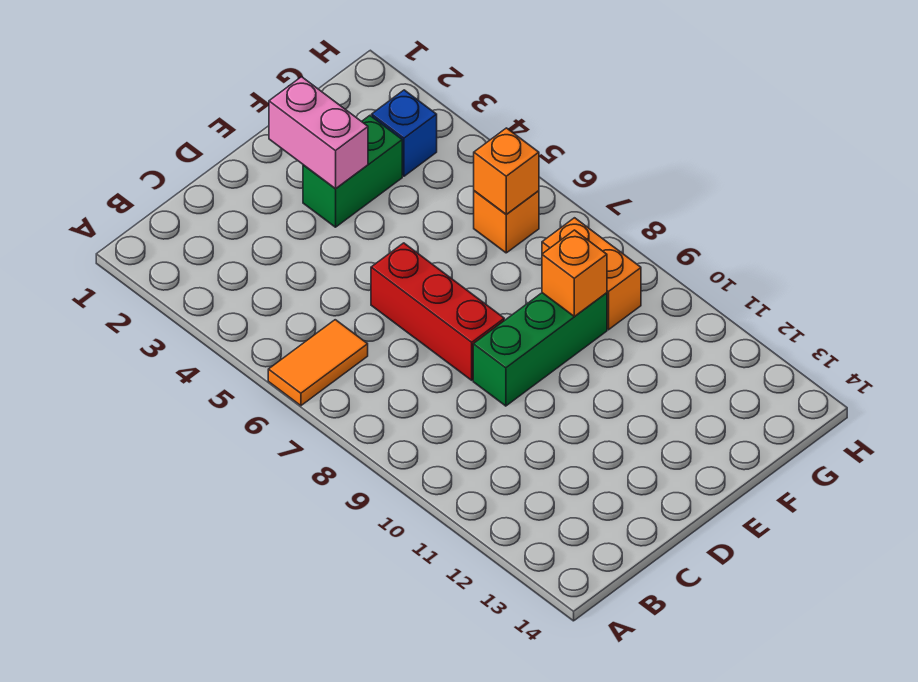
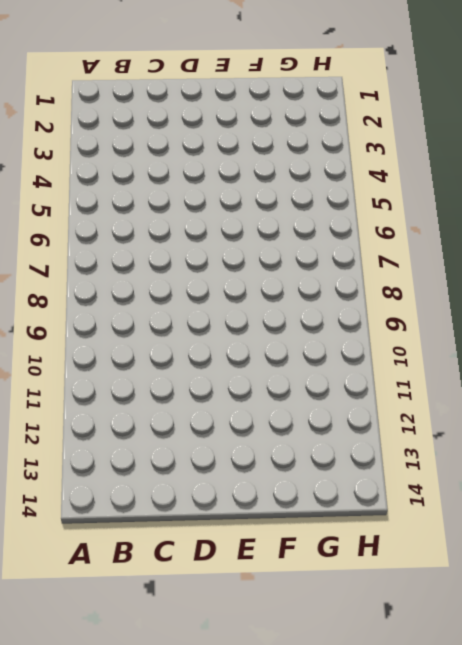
none -> orange tile A6:B6 level 1
none -> red brick D6:D8 level 1

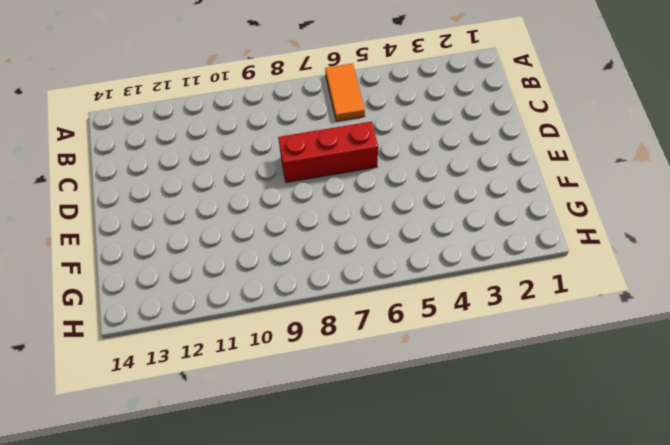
none -> green brick D9:F9 level 1
none -> green brick E3:F3 level 1

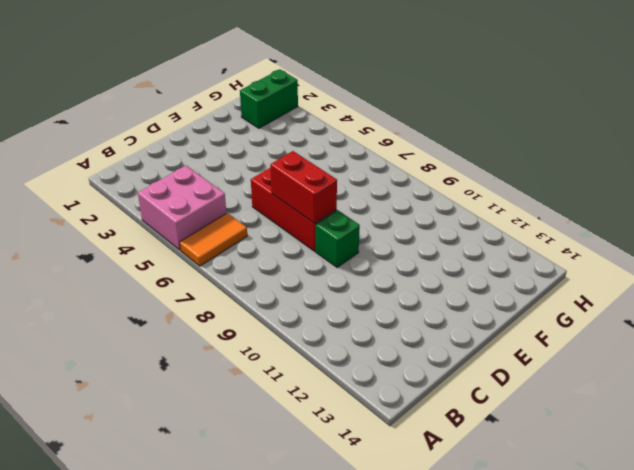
pink brick A4:B5 level 1 -> none
red brick D7:D8 level 2 -> none
green brick D9 level 1 -> green brick D9:F9 level 1
green brick G2:H2 level 1 -> green brick E3:F3 level 1
none -> blue brick G3 level 1
none -> orange brick G6 level 1

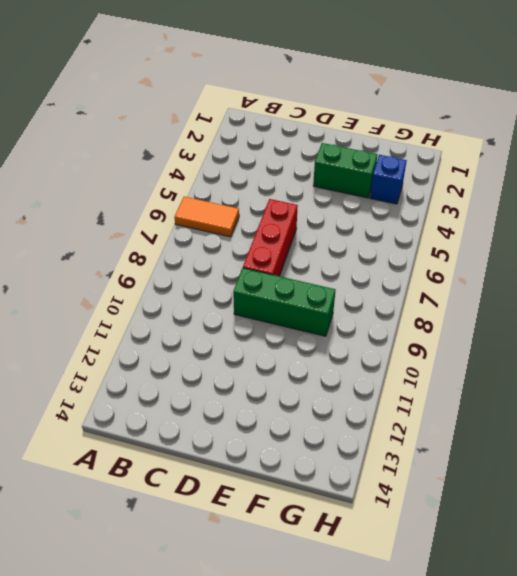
none -> orange brick G6 level 1
none -> orange brick G8:G9 level 1

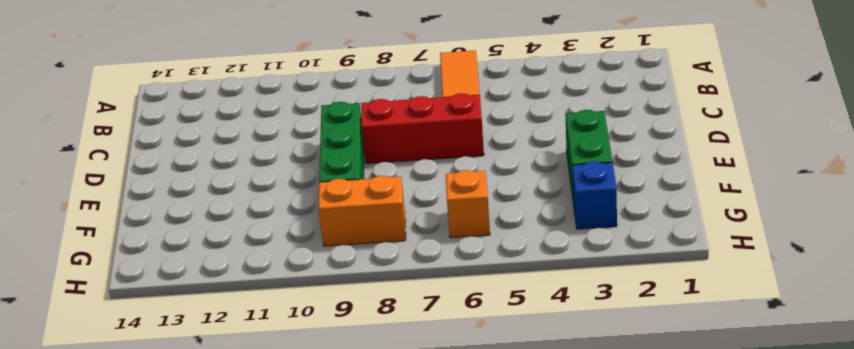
none -> pink brick E2:E3 level 2
none -> orange brick F9 level 2

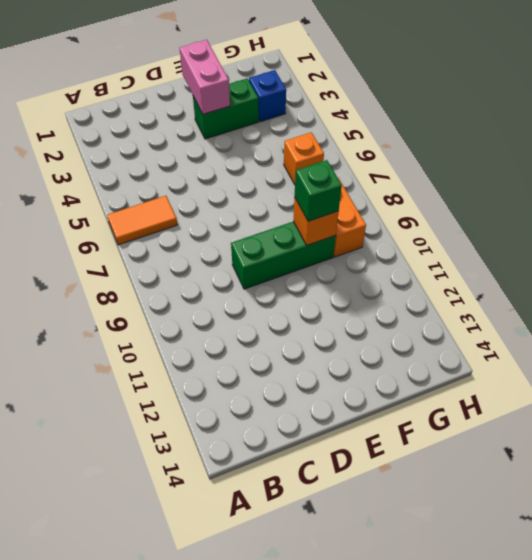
green brick F9 level 3 -> none
none -> red brick D6:D8 level 1
none -> orange brick G6 level 2

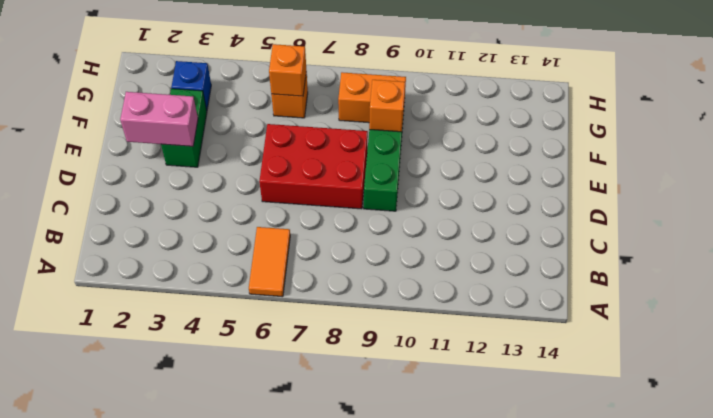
red brick D6:E8 level 1 -> red brick D6:D8 level 1

